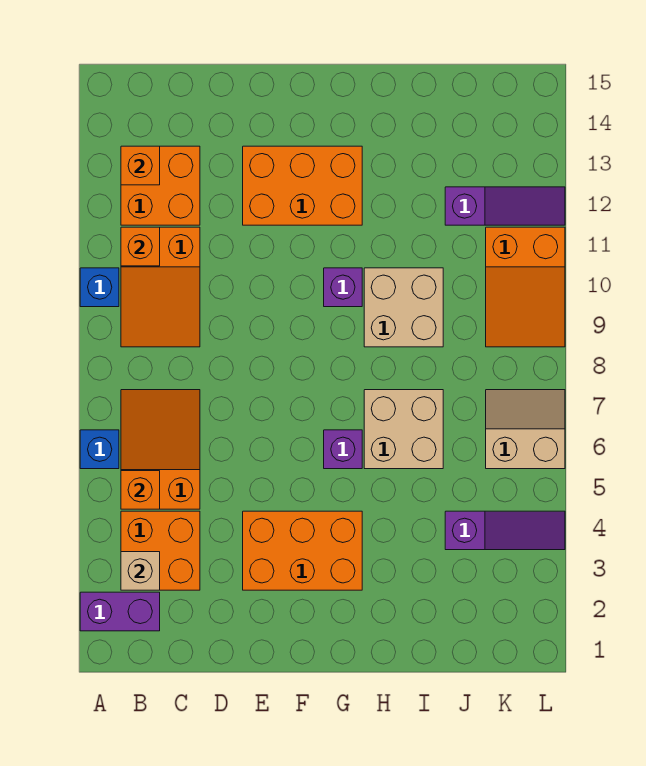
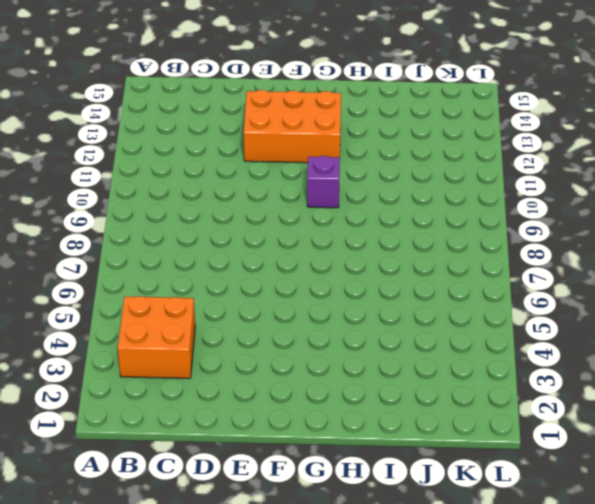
none -> purple brick A2:B2 level 1
none -> blue brick A6 level 1
none -> blue brick A10 level 1

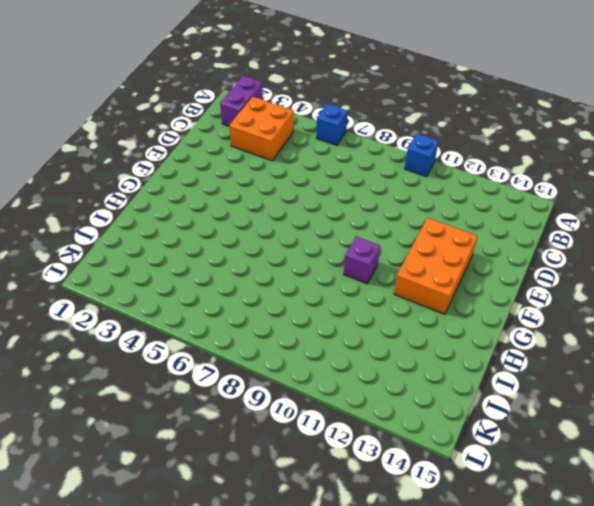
none -> orange slope B5:C7 level 1 top 5
none -> orange slope B9:C11 level 1 top 11
none -> orange brick B12:C13 level 1

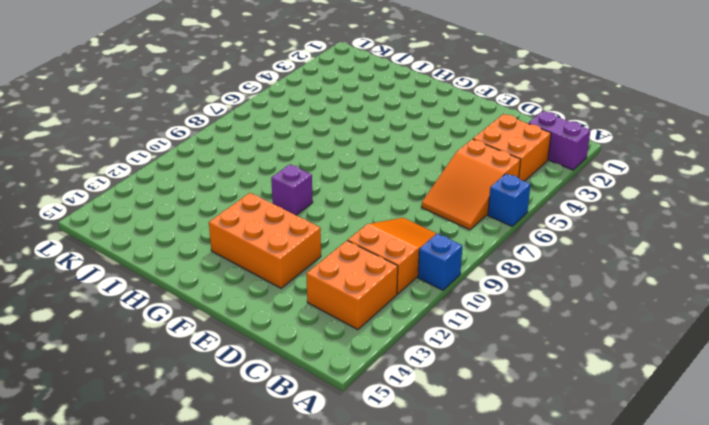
none -> orange brick E3:G4 level 1
none -> purple brick G6 level 1
none -> tan brick H6:I7 level 1

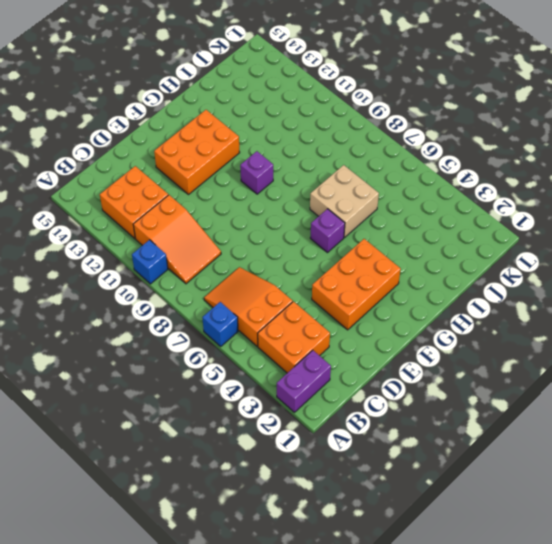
none -> tan brick H9:I10 level 1
none -> purple slope J4:L4 level 1 top J
none -> purple slope J12:L12 level 1 top J

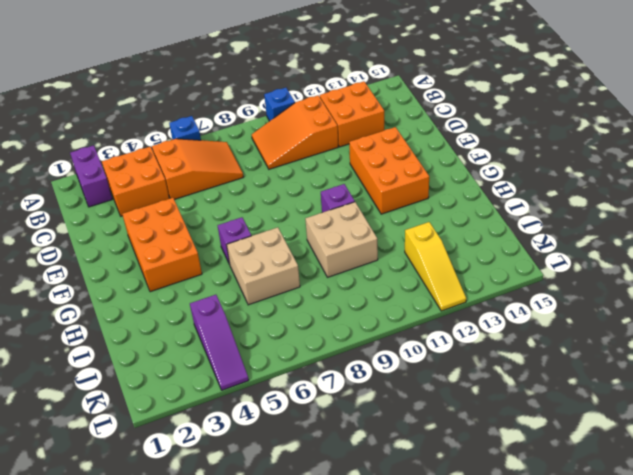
yellow slope J12:L12 level 1 top J -> purple slope J12:L12 level 1 top J
none -> tan slope K6:L7 level 1 top 6
none -> orange slope K9:L11 level 1 top 11
none -> tan brick B3 level 2

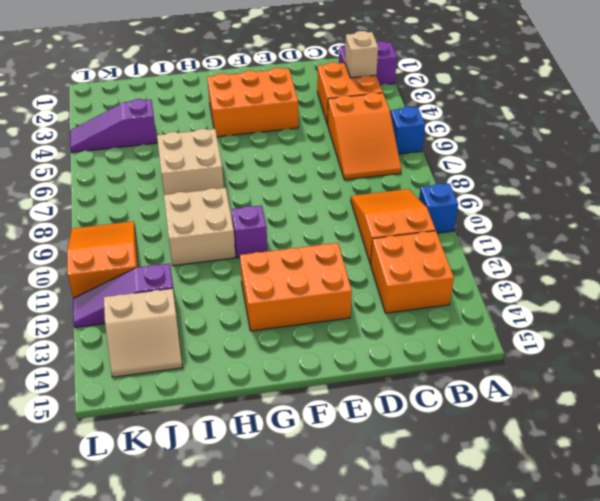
tan slope J13:K14 level 1 top 13 -> tan slope K6:L7 level 1 top 6
none -> purple brick G6 level 1
none -> orange brick B5 level 2
none -> orange brick B11 level 2

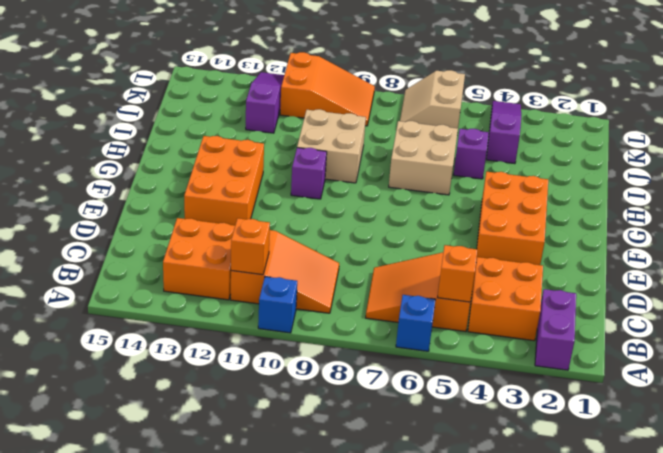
purple brick I5 level 1 -> purple brick G6 level 1
none -> tan brick B3 level 2
none -> orange brick B13 level 2

